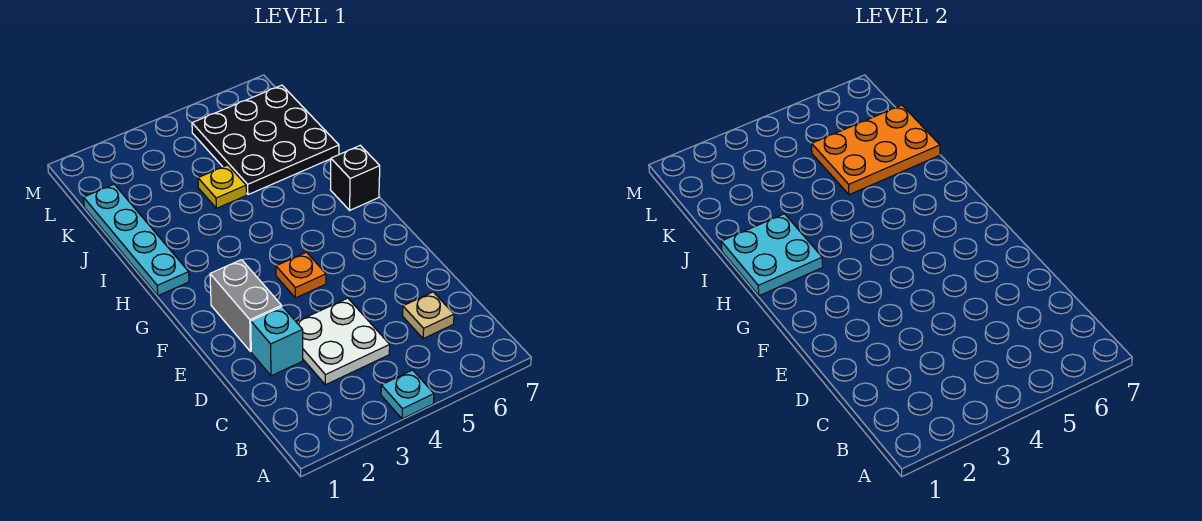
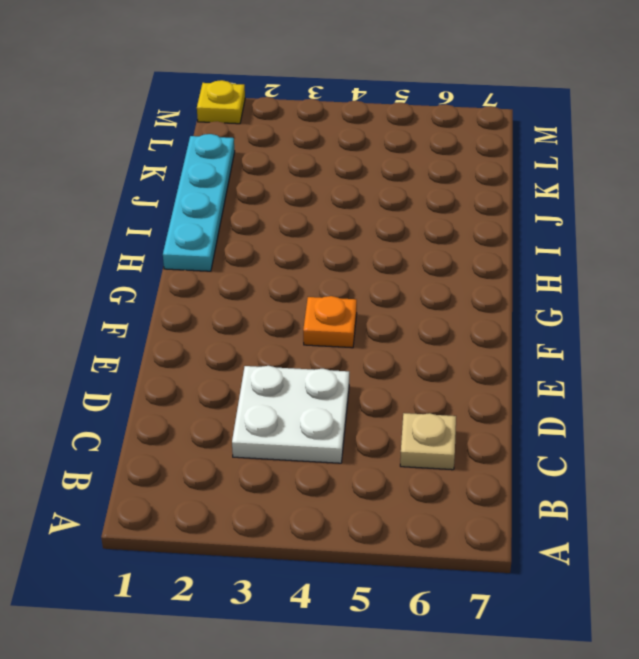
yellow plate M1 level 1 -> yellow plate J4 level 1
none -> cyan plate A4 level 1
none -> cyan brick D2 level 1
none -> grey brick E2:F2 level 1

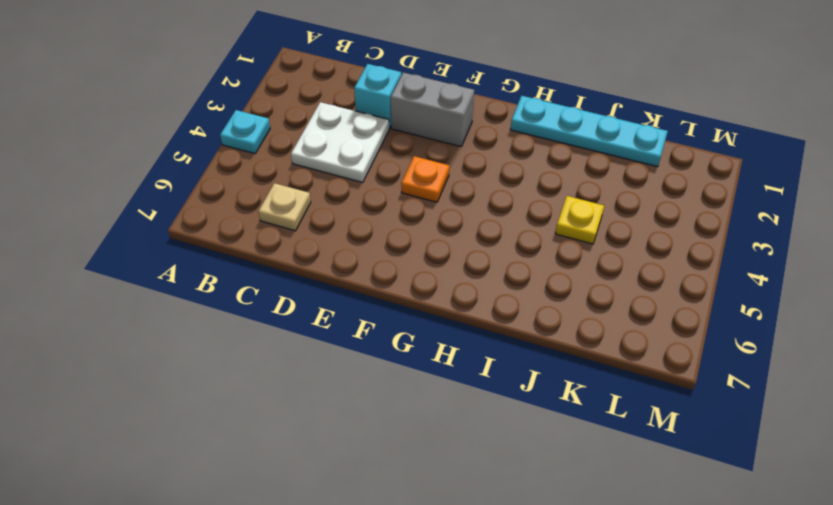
none -> black brick H7 level 1
none -> black plate J5:L7 level 1
none -> cyan plate H1:I2 level 2

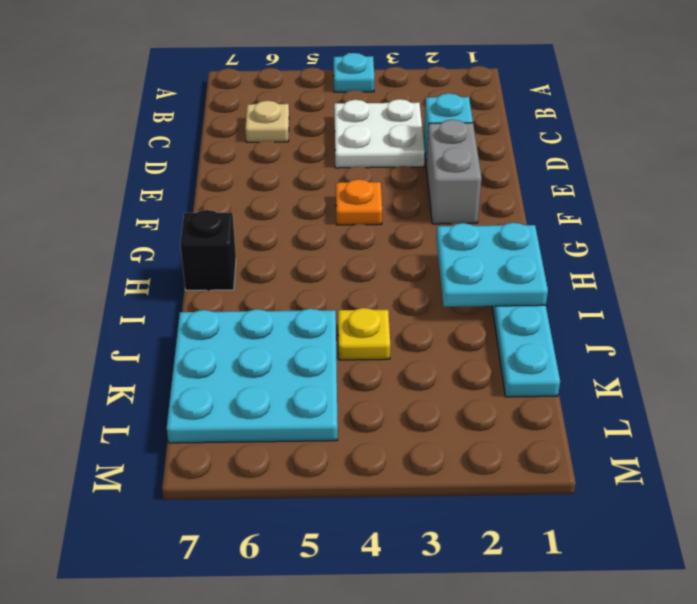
cyan plate J5:L7 level 1 -> black plate J5:L7 level 1
none -> orange plate J5:K7 level 2

